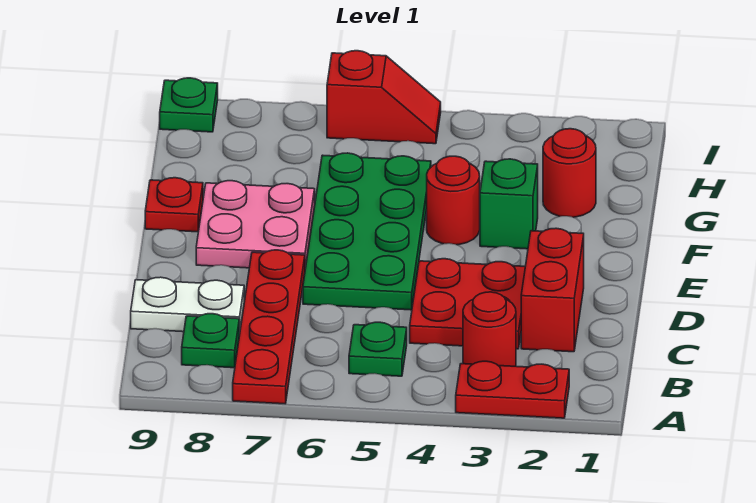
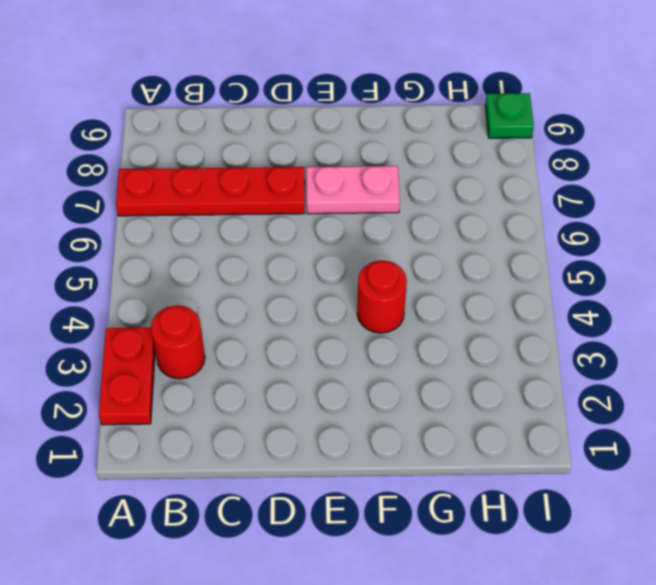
pink plate E7:F7 level 1 -> pink plate E7:F8 level 1
none -> green plate B5 level 1
none -> green plate B8 level 1
none -> red brick C2:D2 level 1

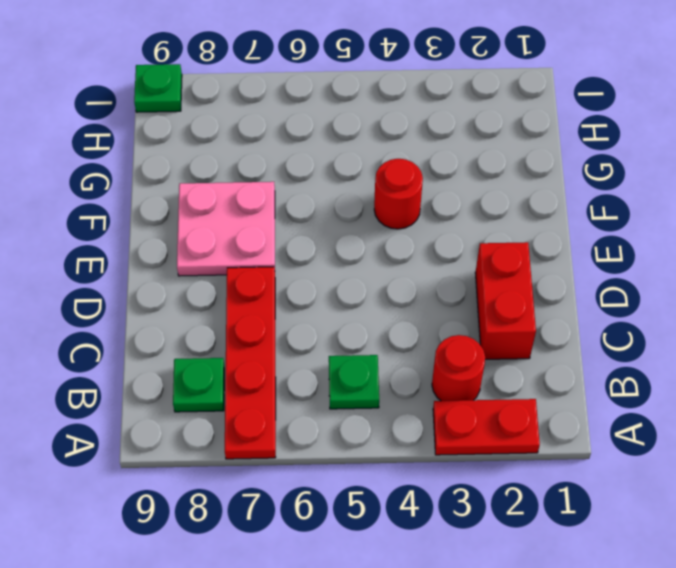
none -> red plate C3:D4 level 1
none -> white plate C8:C9 level 1
none -> green plate D5:G6 level 1

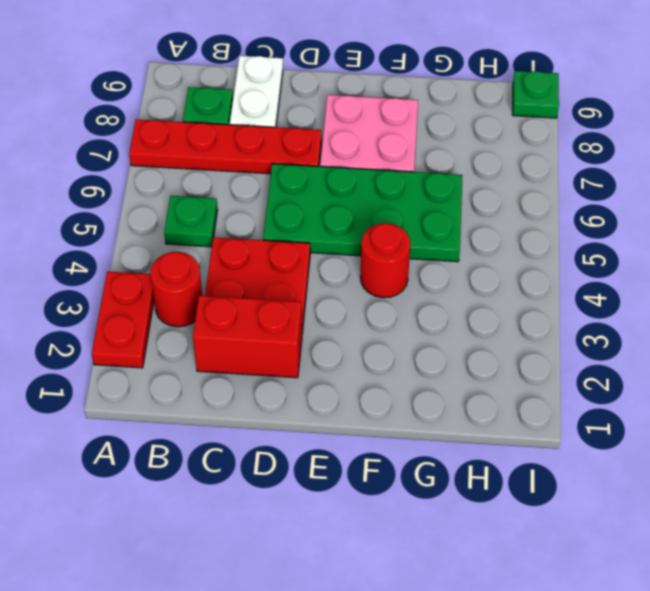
none -> green brick F3 level 1
none -> red plate F9 level 1
none -> red round brick G2 level 1

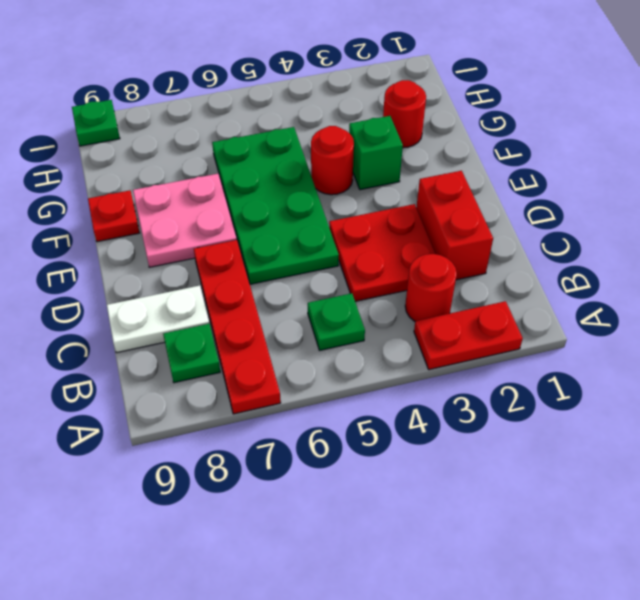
none -> red slope I5:I6 level 1 top 6

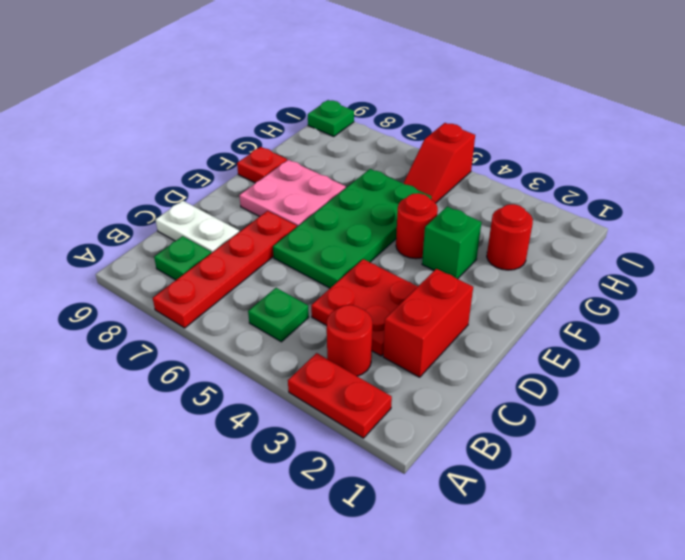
red slope H5:I5 level 1 top I -> red slope I5:I6 level 1 top 6

